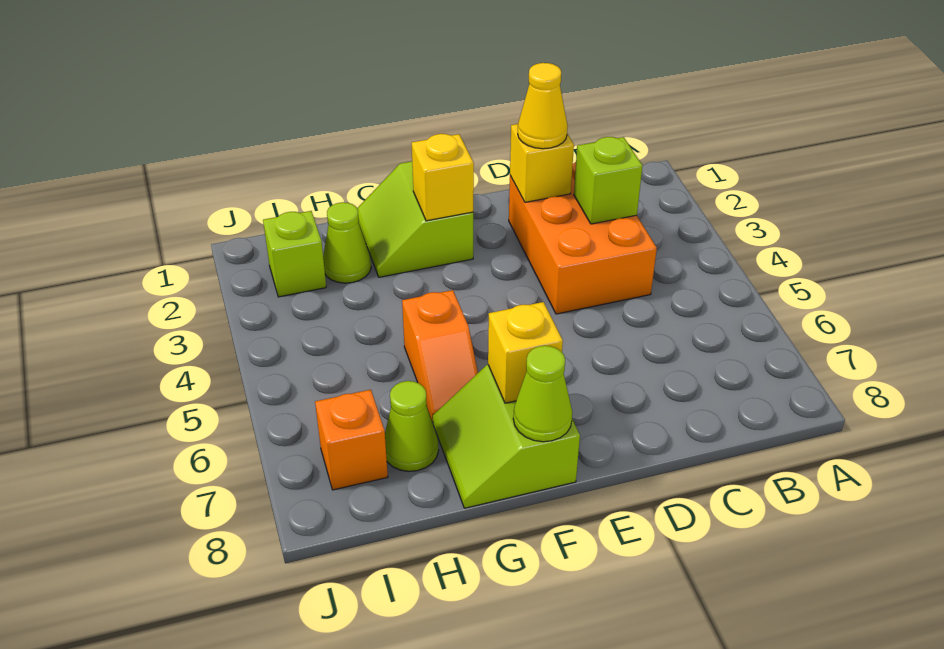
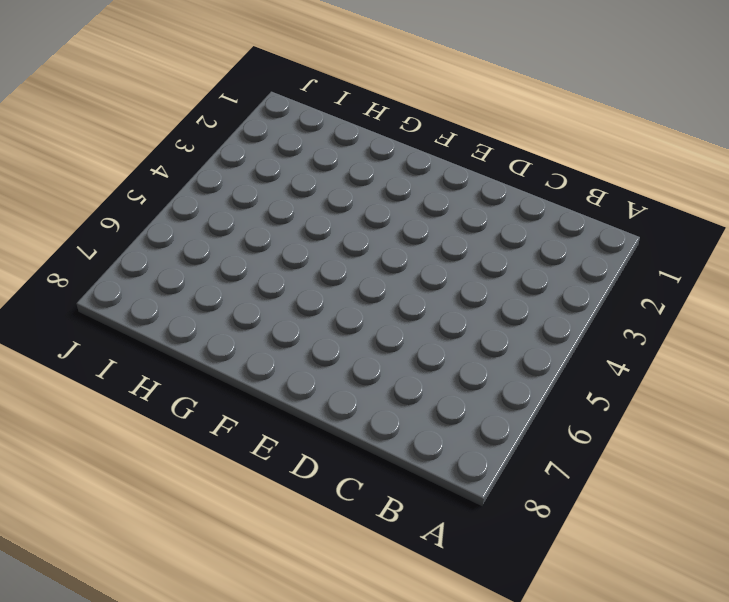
none -> orange brick C2:D4 level 1
none -> lime slope F1:G2 level 1 top F
none -> lime slope F7:G8 level 1 top F

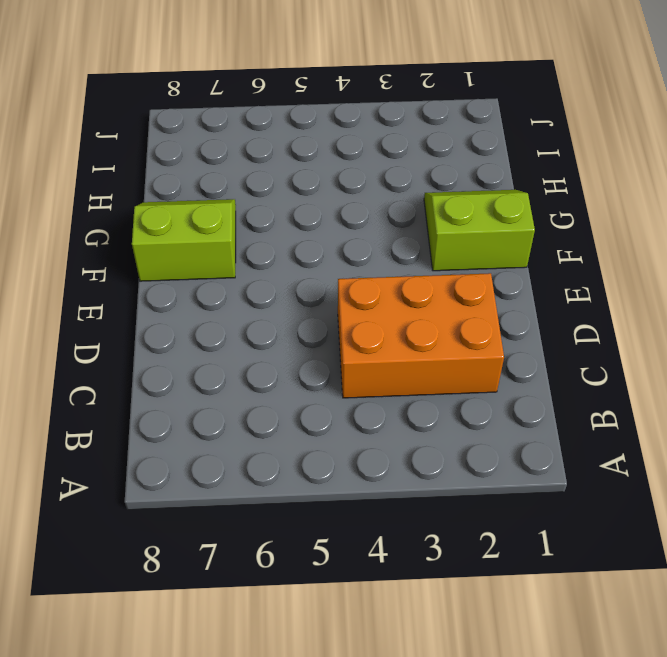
none -> orange slope G5:G6 level 1 top 5
none -> lime cone H2 level 1
none -> lime cone H7 level 1

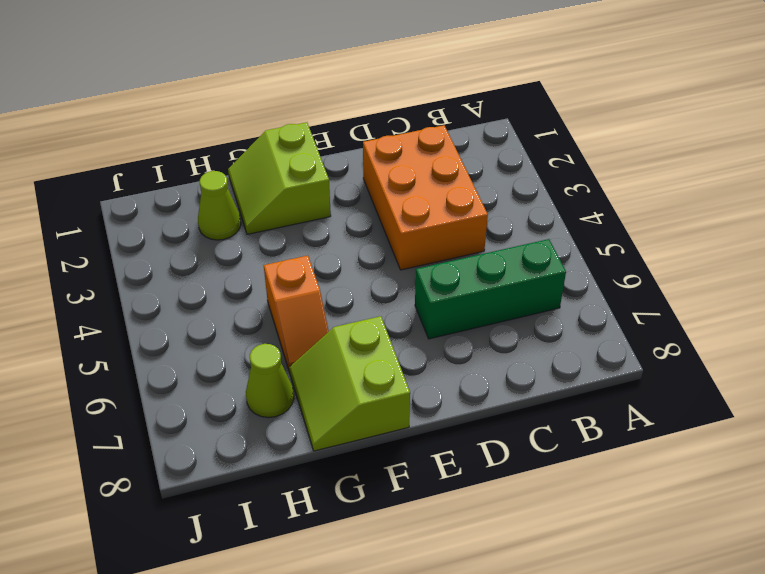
green brick B6:D6 level 1 -> none
none -> lime brick I2 level 1
none -> orange brick I7 level 1
none -> lime brick C3 level 2

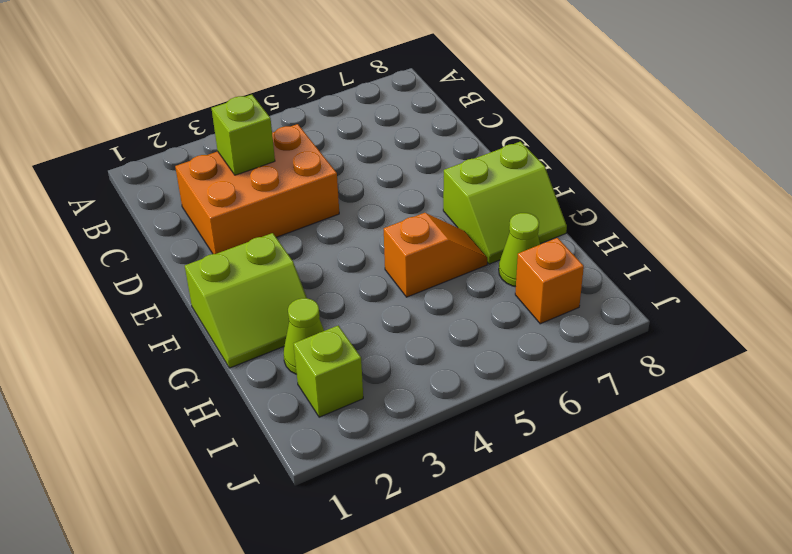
none -> yellow brick D2 level 2
none -> yellow brick F2 level 2
none -> yellow brick F7 level 2

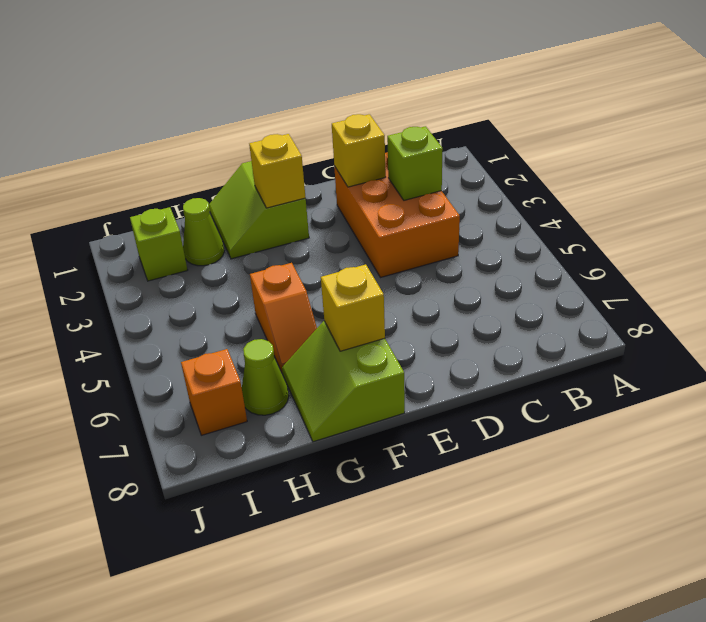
none -> lime cone F8 level 2
none -> yellow cone D2 level 3

